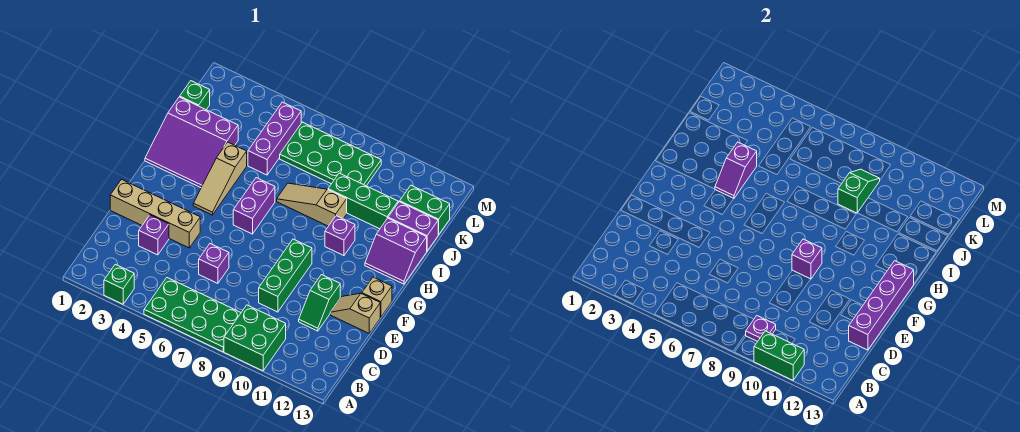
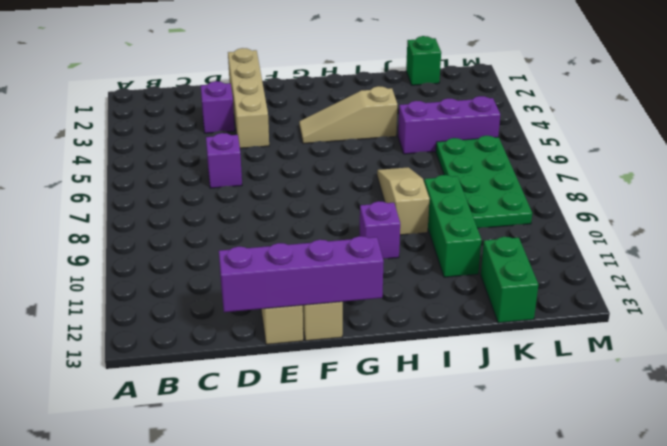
none -> green brick A3 level 1
none -> green plate A5:B8 level 1
none -> green brick A9:B10 level 1

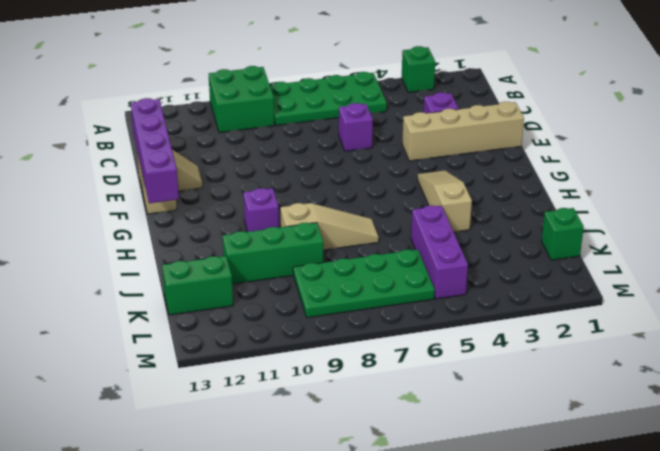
none -> green brick D9:F9 level 1
none -> green slope D11:E11 level 1 top E
none -> purple brick G6:H6 level 1

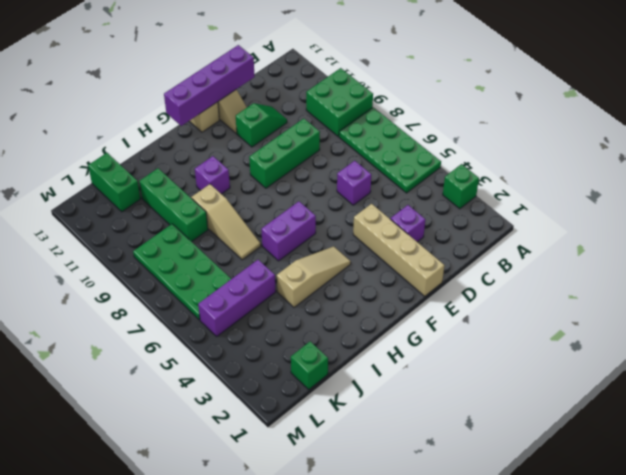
none -> purple slope H1:J3 level 1 top J
none -> purple slope H12:I13 level 1 top I
none -> purple brick J12:J13 level 1

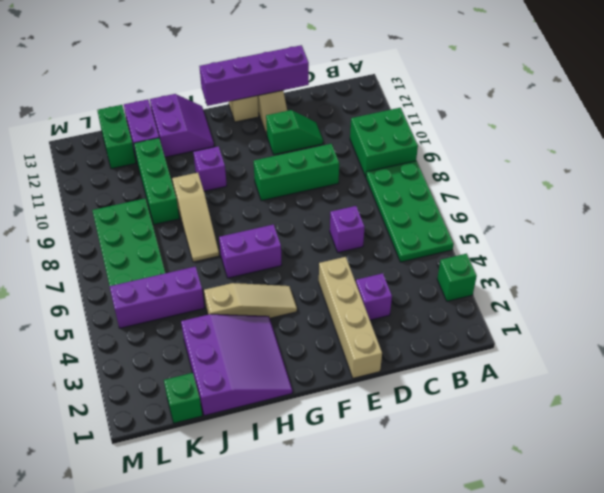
none -> green brick A10:A11 level 2
none -> purple plate B9 level 2
none -> purple brick F9 level 2

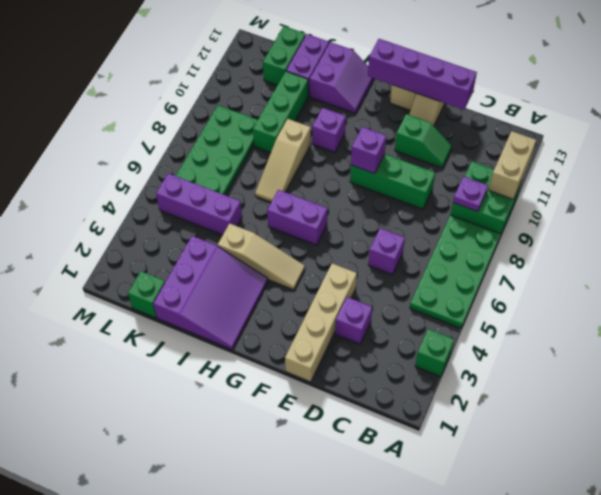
tan brick A10:A11 level 2 -> green brick A10:A11 level 2
none -> purple slope H4:I4 level 2 top I
none -> green slope J9:K9 level 2 top J

